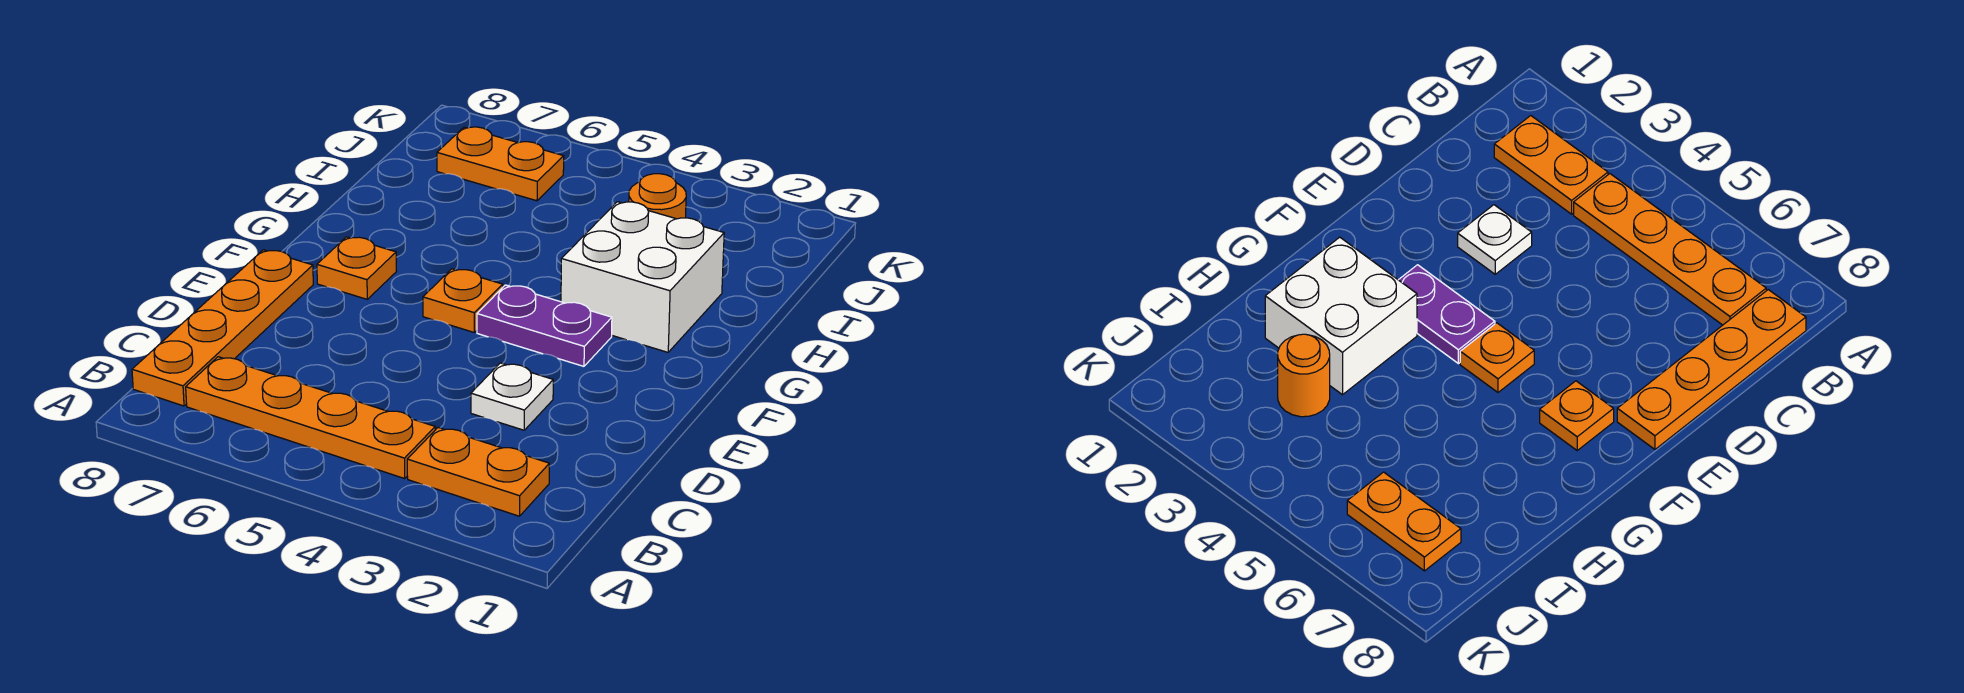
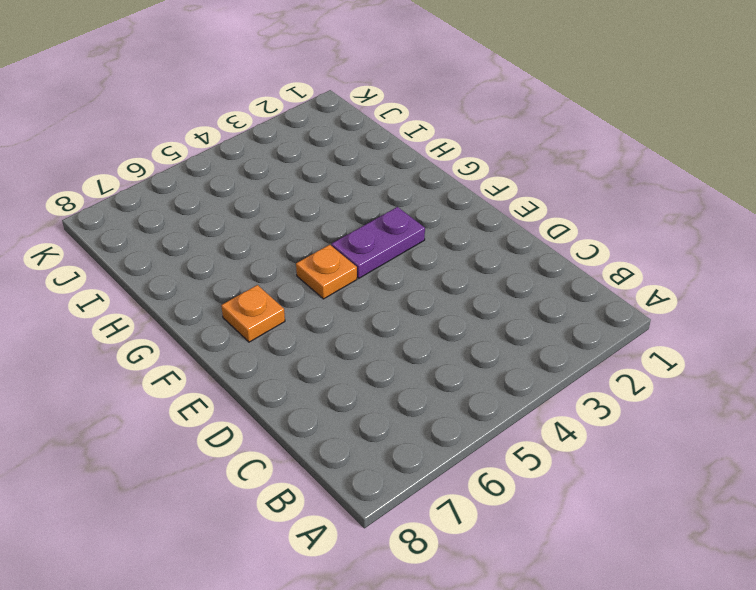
none -> orange plate B2:B3 level 1
none -> orange plate B4:B7 level 1

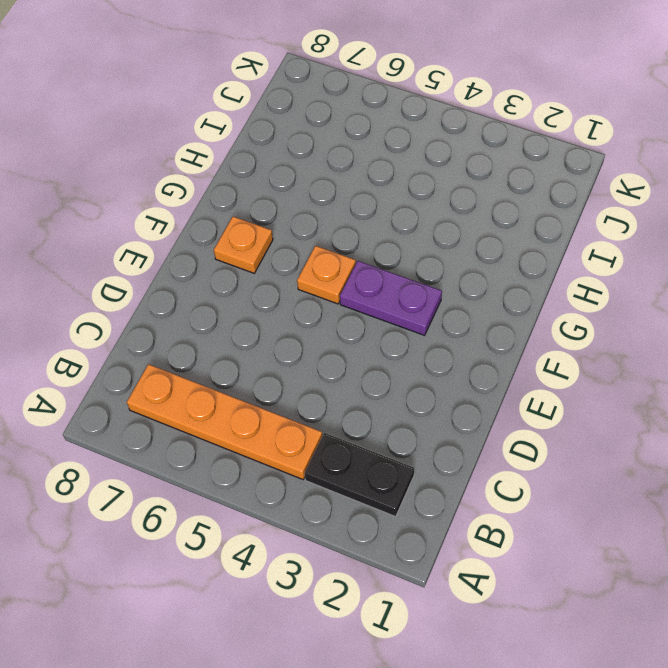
black plate B2:B3 level 1 -> orange plate B2:B3 level 1
none -> orange plate B8:E8 level 1
none -> white plate D3 level 1

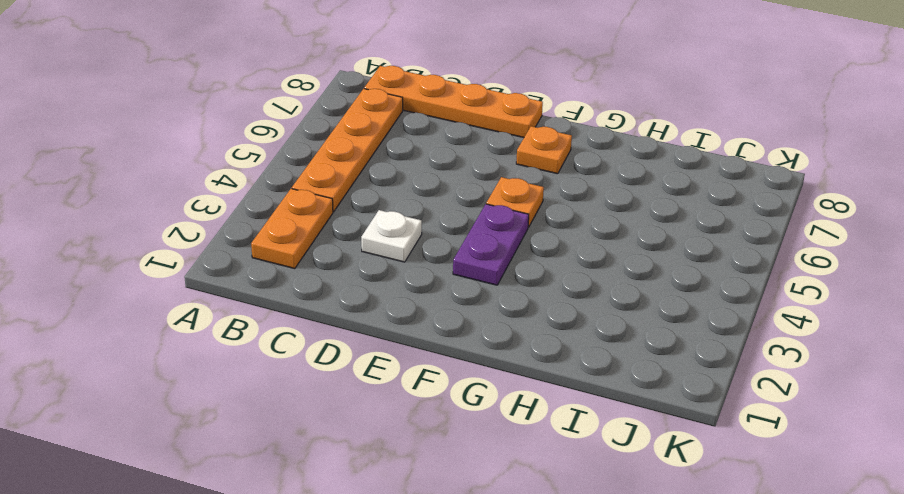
none -> white brick G2:H3 level 1
none -> orange round brick I3 level 1

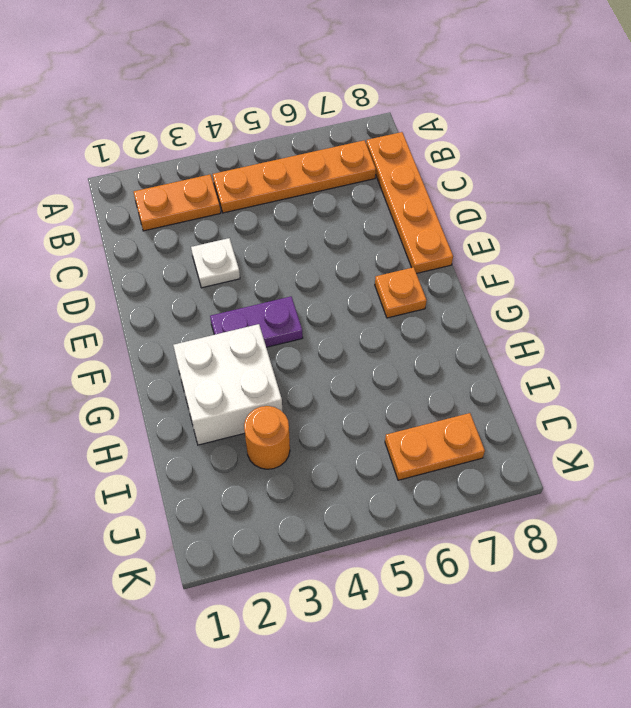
none -> orange plate F5 level 1

